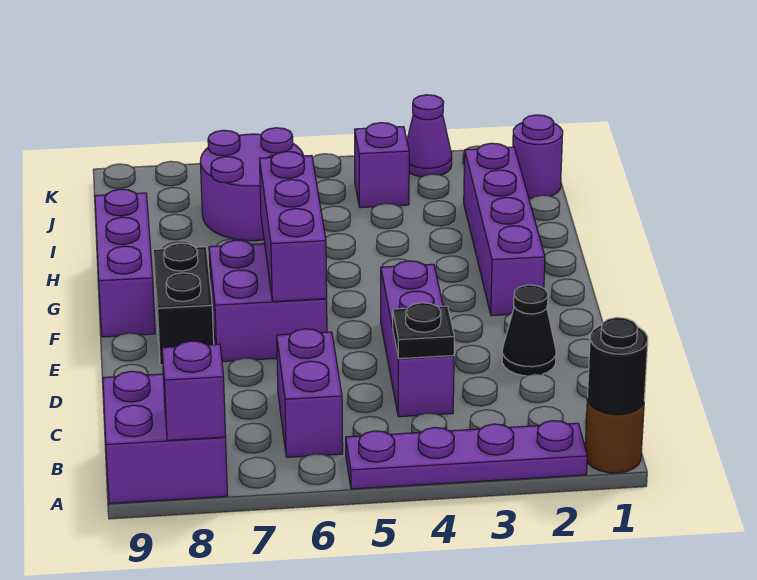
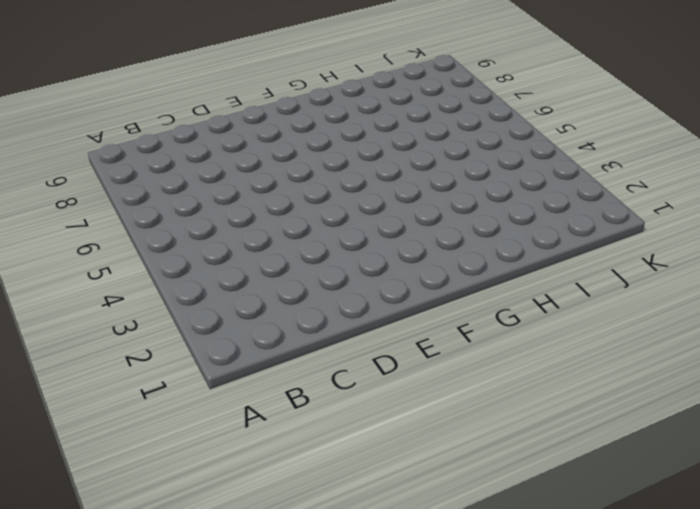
none -> brown round brick A1 level 1
none -> purple plate A2:A5 level 1
none -> purple brick A8:B9 level 1

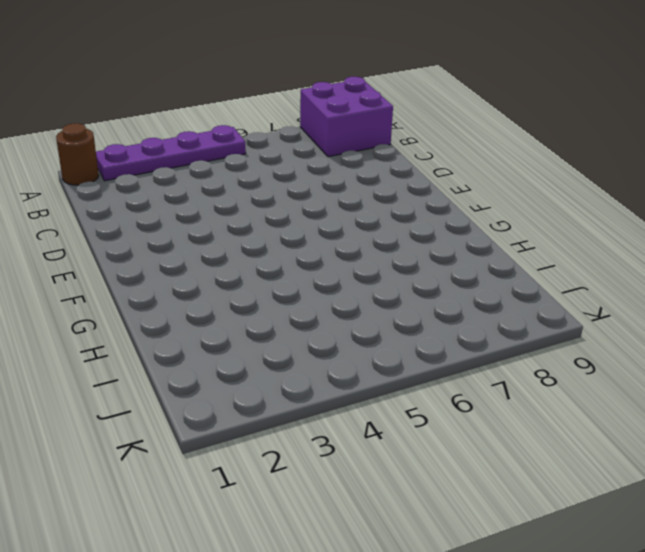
none -> purple brick B6:C6 level 1
none -> purple brick C4:E4 level 1
none -> black cone D2 level 1

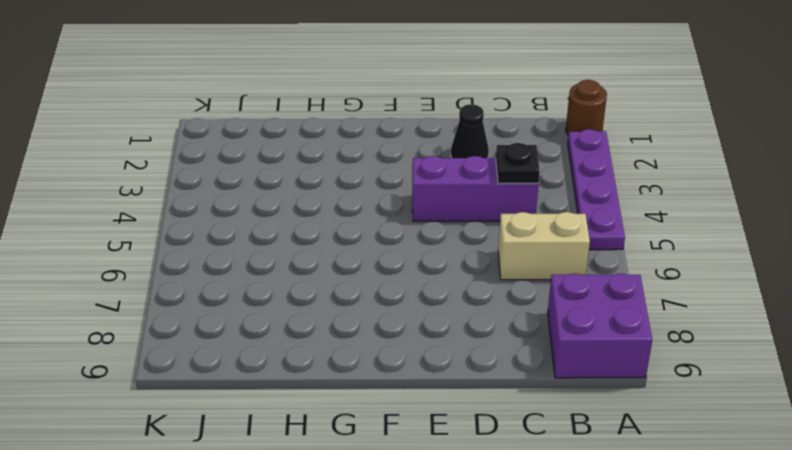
tan brick B6:C6 level 1 -> purple brick B6:C6 level 1
none -> purple brick E6:F7 level 1
none -> black brick E8:F8 level 1
none -> purple brick F2:I2 level 1

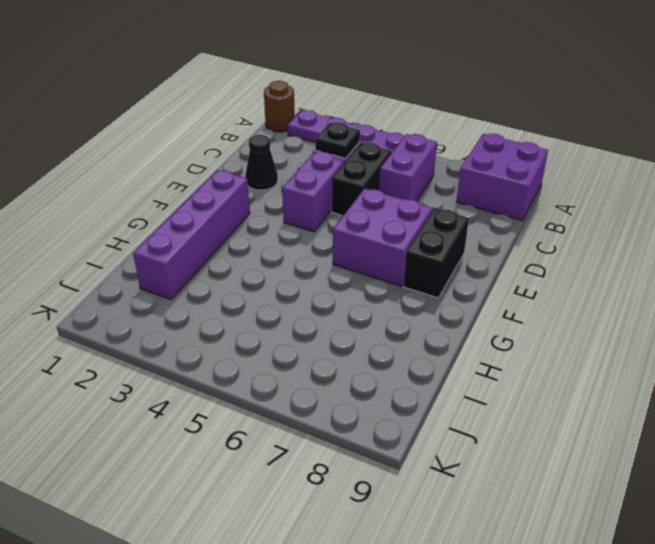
black brick C5:D5 level 1 -> none
none -> purple brick F9:H9 level 1
none -> purple round brick I6:J7 level 1
none -> purple round brick J1 level 1

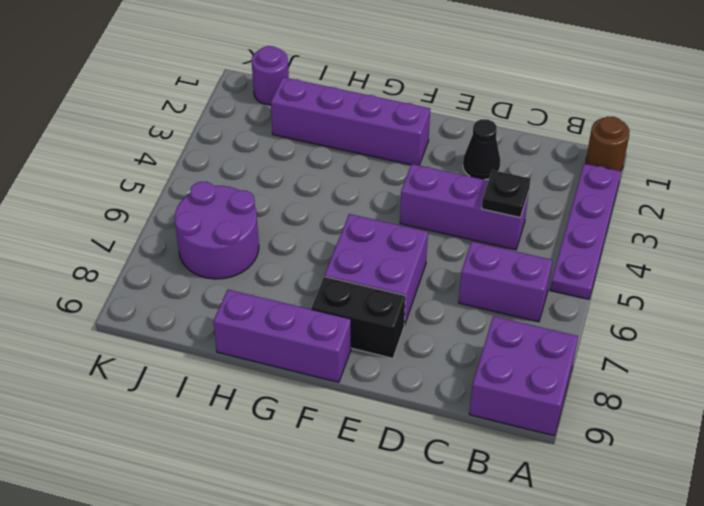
none -> purple brick J4 level 1
none -> purple cone K3 level 1
none -> black round brick A1 level 2

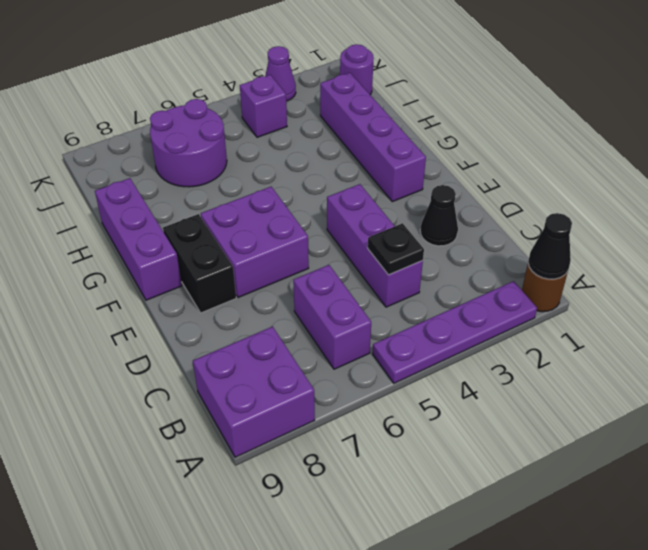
black cone A1 level 2 -> black round brick A1 level 2
none -> purple brick A8 level 2
none -> purple brick E6:G6 level 2

